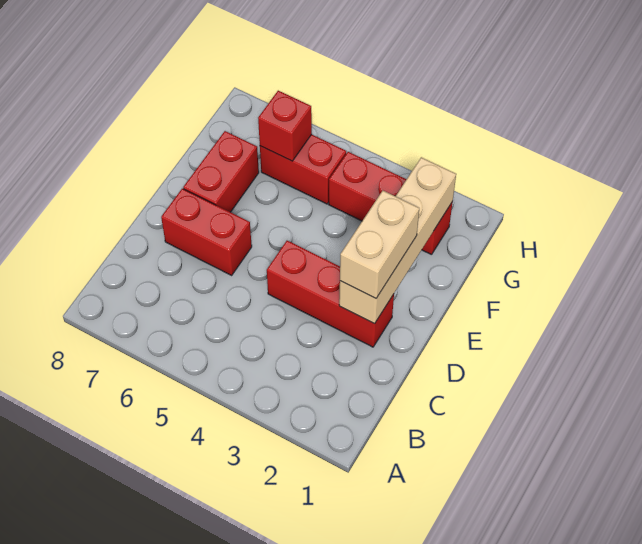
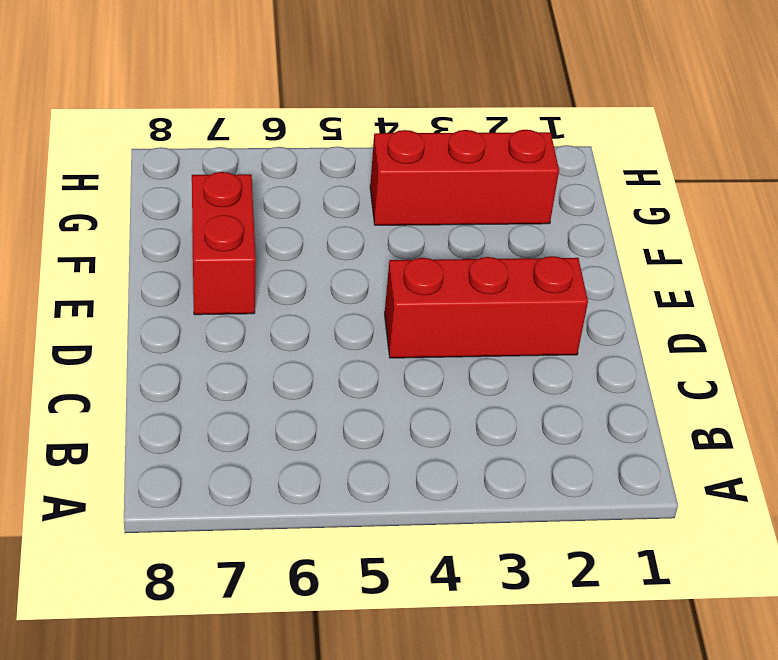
none -> red brick D6:D7 level 1
none -> red brick G5:G6 level 1

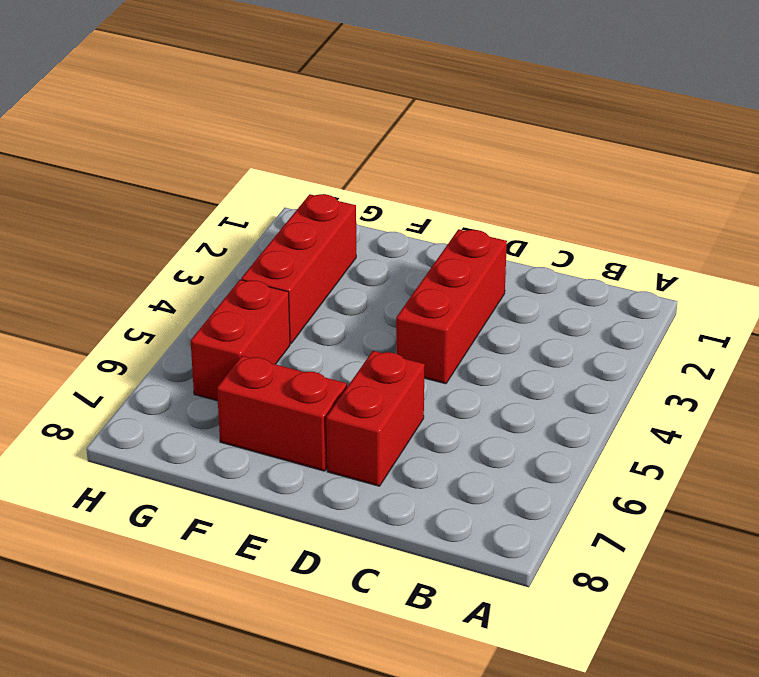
none -> tan brick D2:G2 level 2
none -> red brick G6 level 2

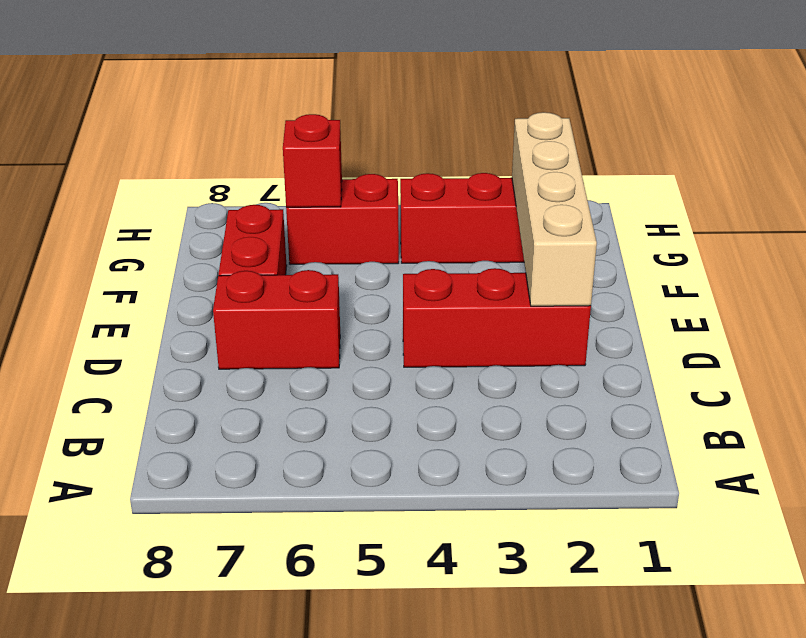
none -> tan brick D2:E2 level 3

